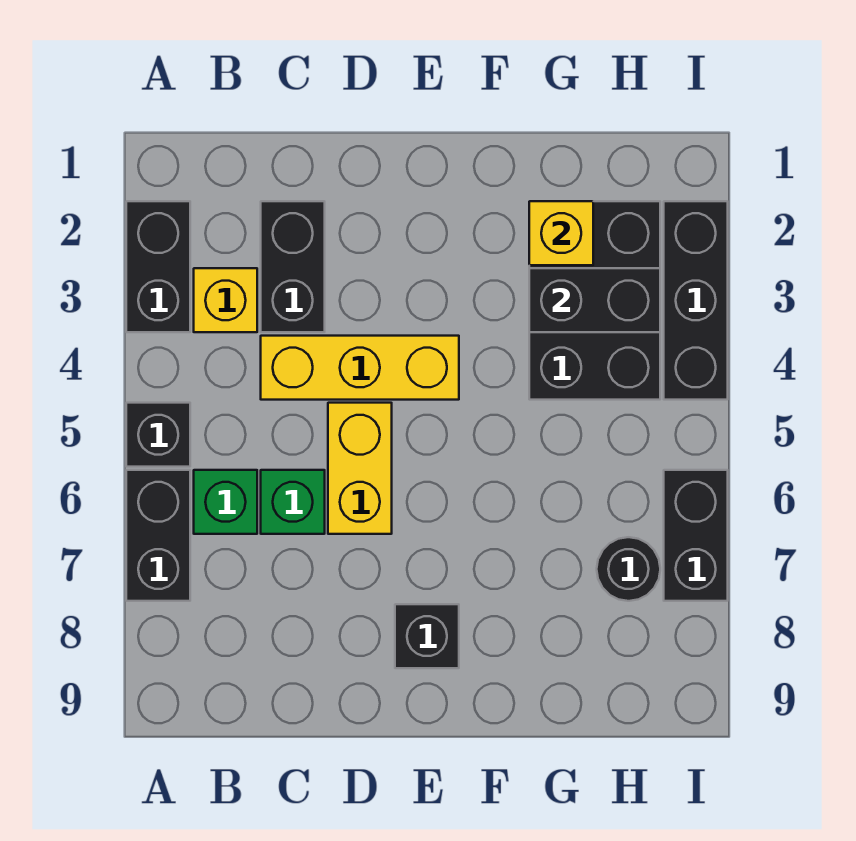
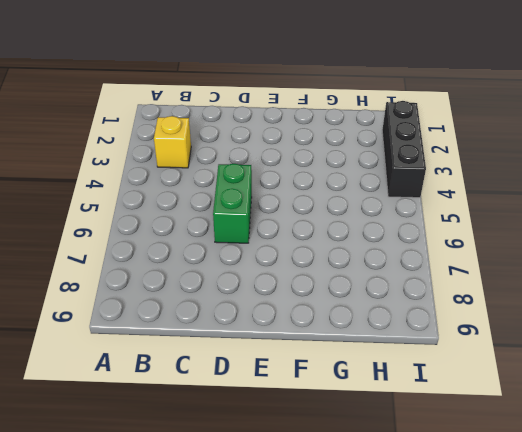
green brick D5:D6 level 1 -> yellow brick D5:D6 level 1
none -> black brick A2:A3 level 1
none -> black brick A5 level 1
none -> black brick A6:A7 level 1

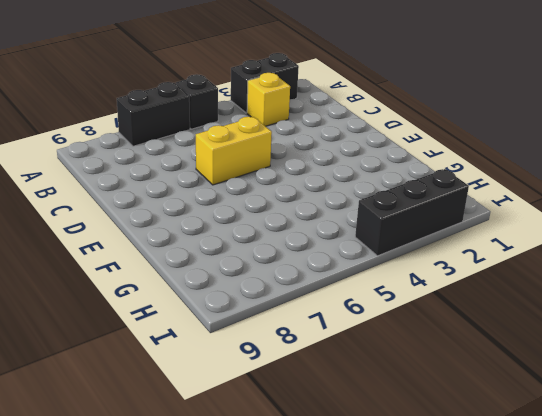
none -> green brick B6 level 1
none -> black brick C2:C3 level 1
none -> yellow brick C4:E4 level 1

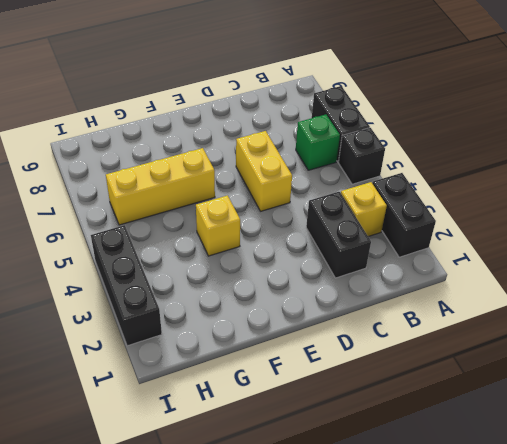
yellow brick F4 level 1 -> yellow brick G2 level 2
yellow brick F6:H6 level 1 -> yellow brick C4:E4 level 1
none -> green brick C6 level 1
none -> black brick E8 level 1
none -> black brick G2:H4 level 1

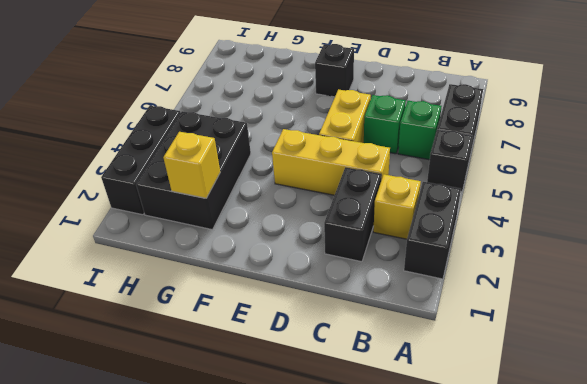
none -> black round brick H7 level 1
none -> black brick I6:I7 level 1
none -> black brick G3:H3 level 2

